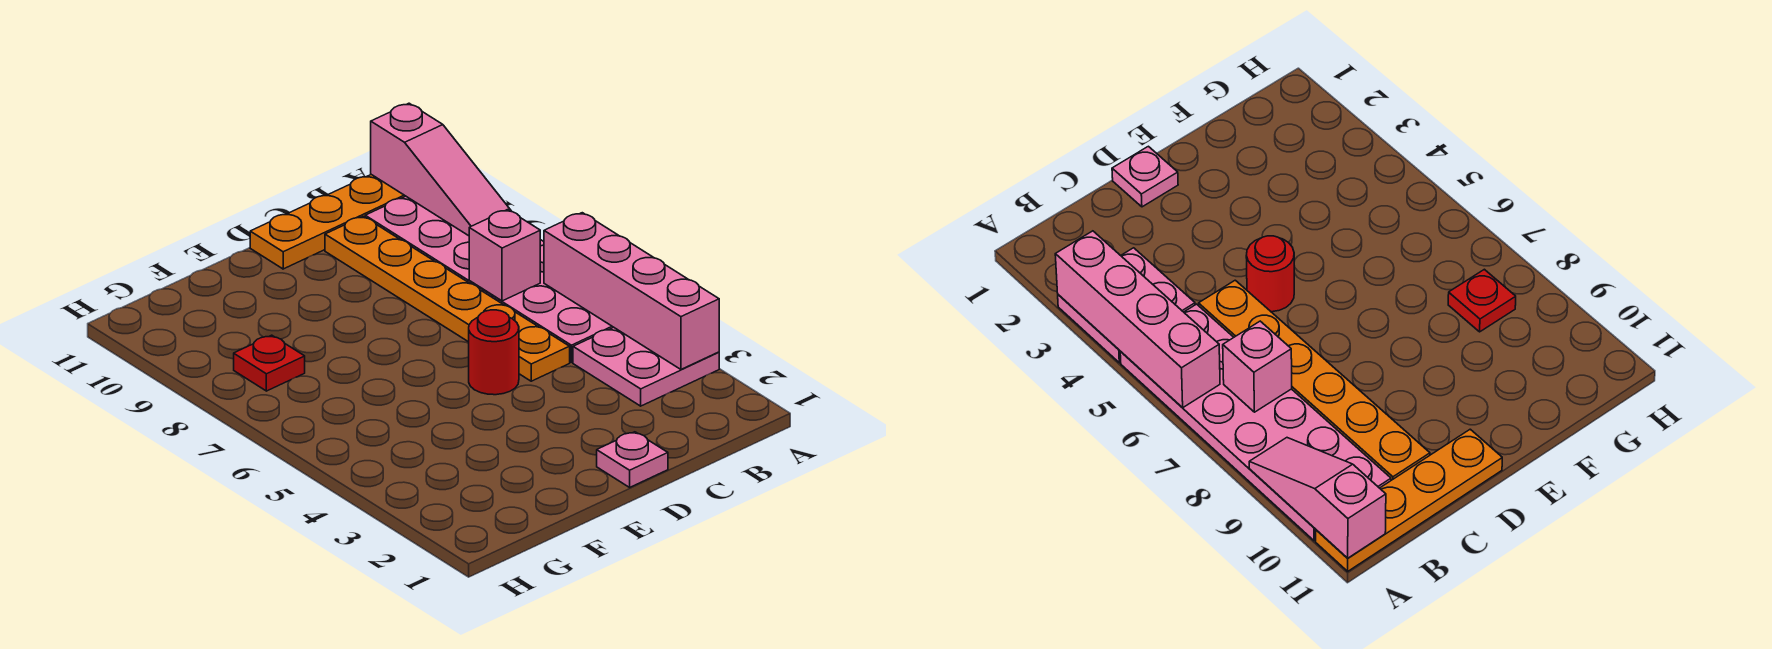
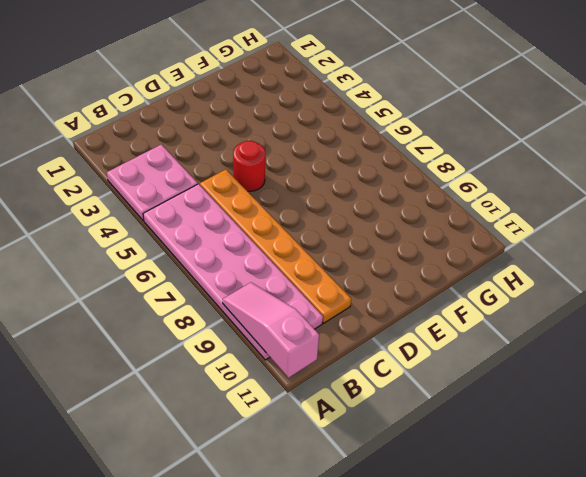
none -> orange plate A11:D11 level 1
none -> pink plate D1 level 1

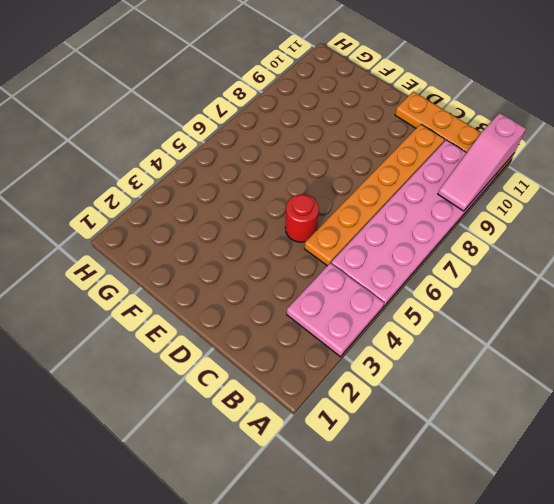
none -> pink plate D1 level 1
none -> red plate G8 level 1

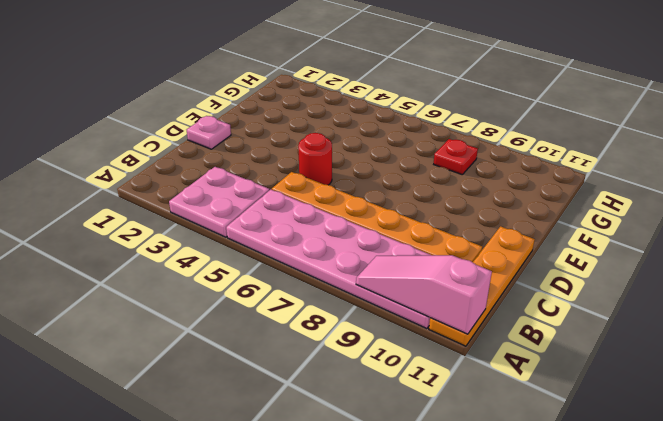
none -> pink brick A3:A6 level 2
none -> pink brick B7 level 2

